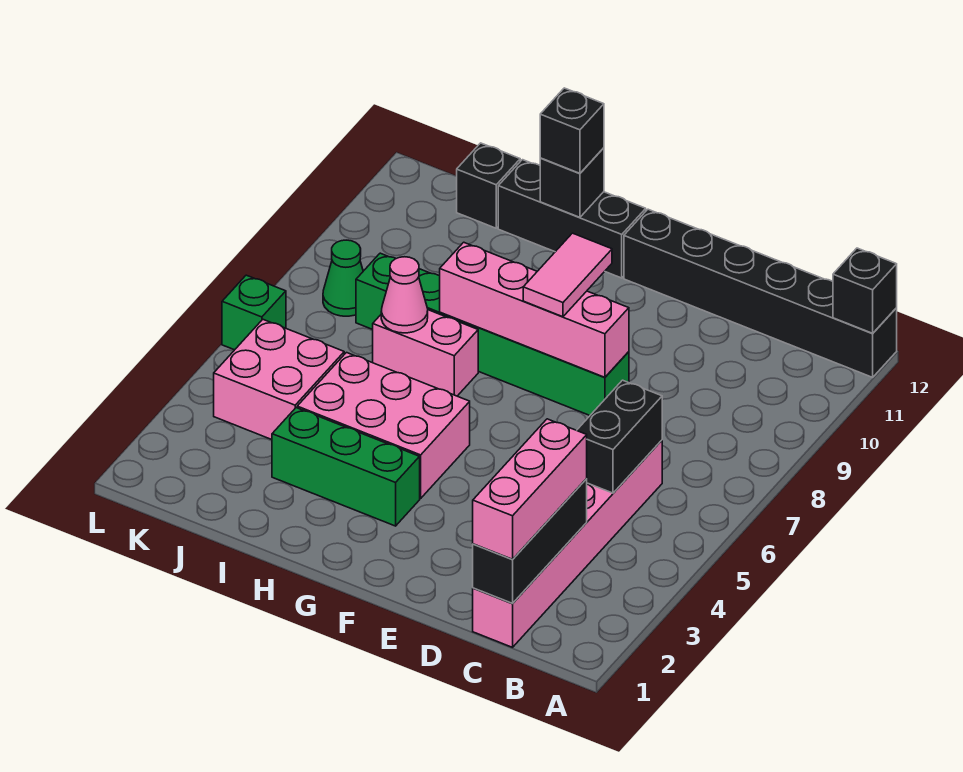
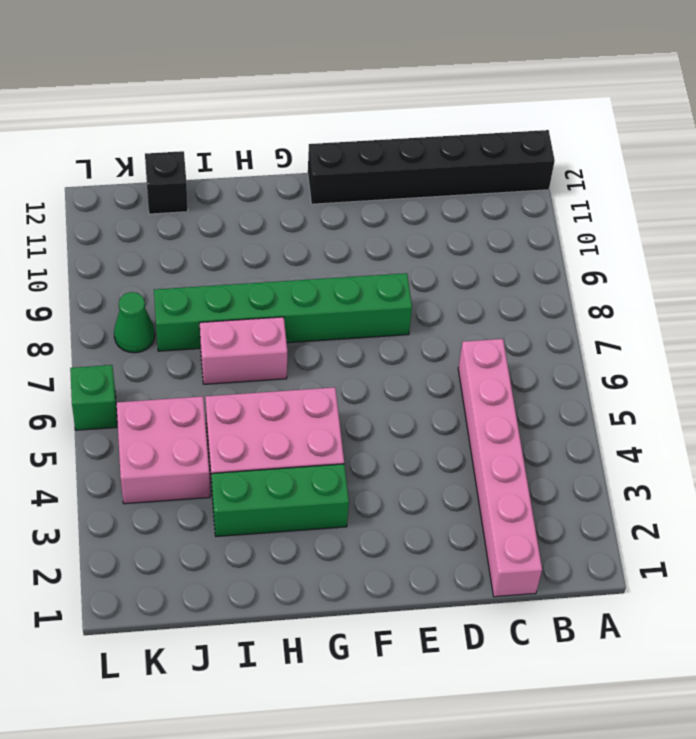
none -> black brick G12:I12 level 1
none -> black brick A12 level 2
none -> black brick C1:C3 level 2

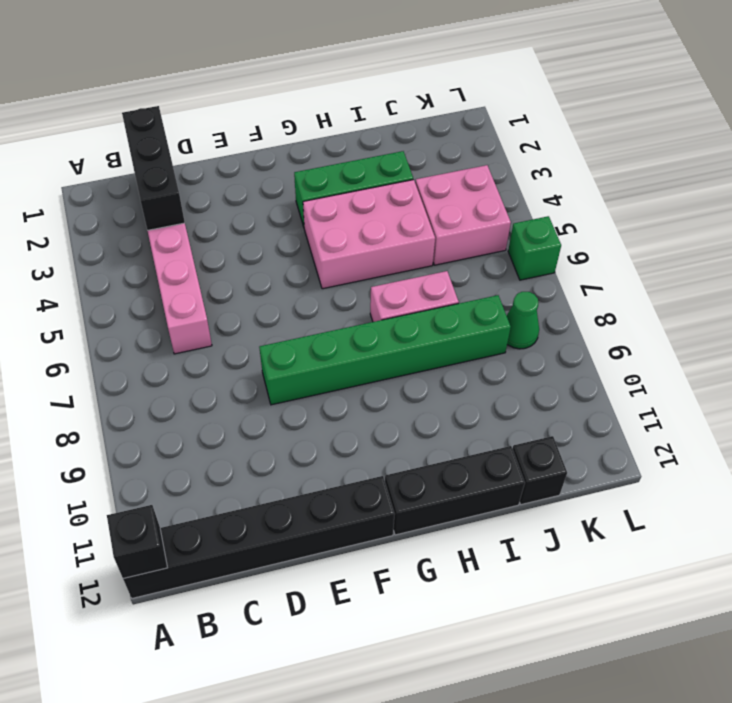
none -> black brick C5:C6 level 2
none -> pink brick E8:H8 level 2
none -> black brick H12 level 2

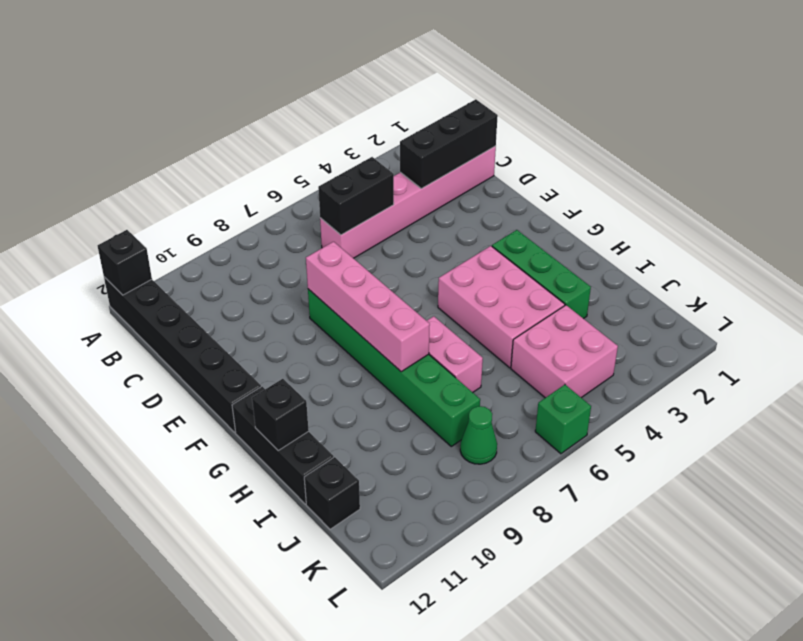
none -> pink cone I7 level 2
none -> pink brick C1:C3 level 3
none -> pink tile F8:F9 level 3

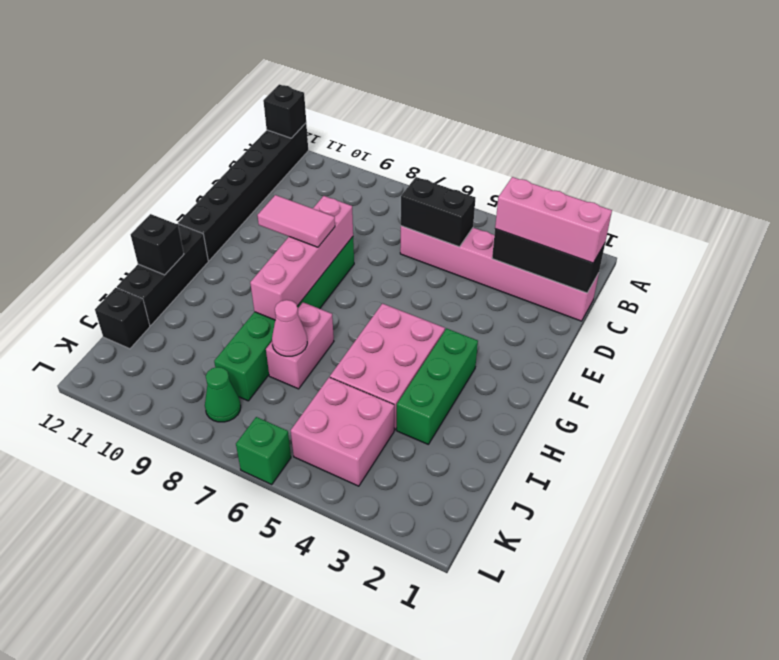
none -> black brick H12 level 3

